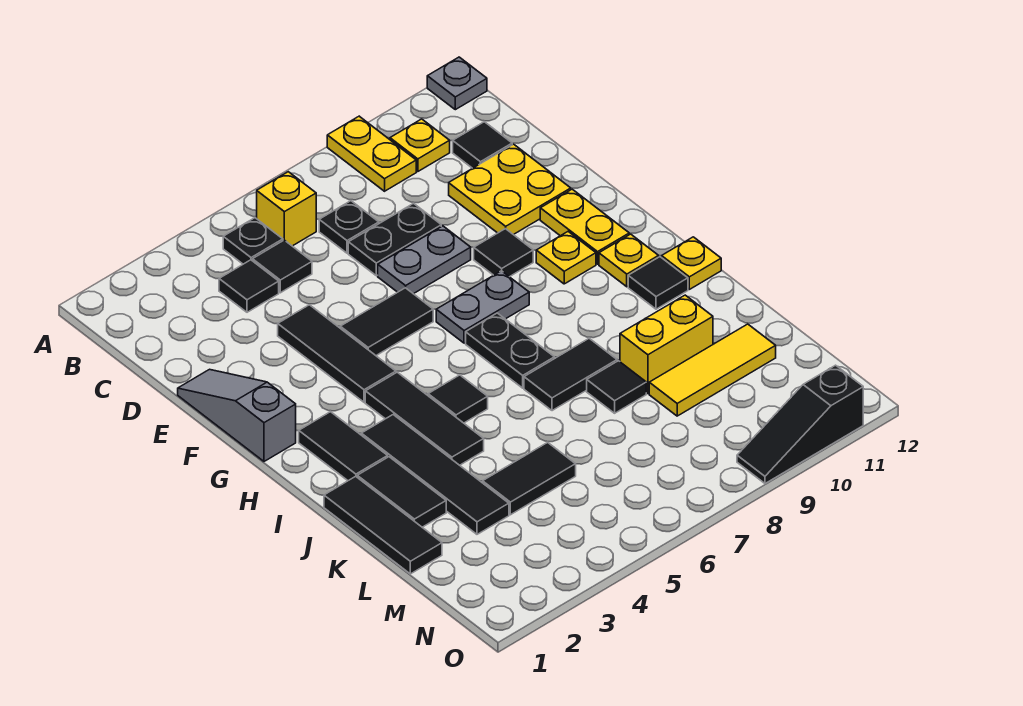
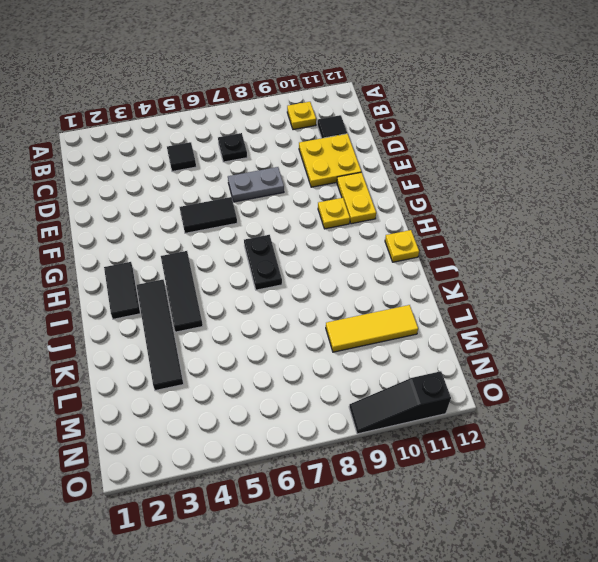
none -> yellow plate A9:B9 level 1
none -> grey plate A12 level 1
none -> black plate B5 level 1
none -> yellow brick B6 level 1

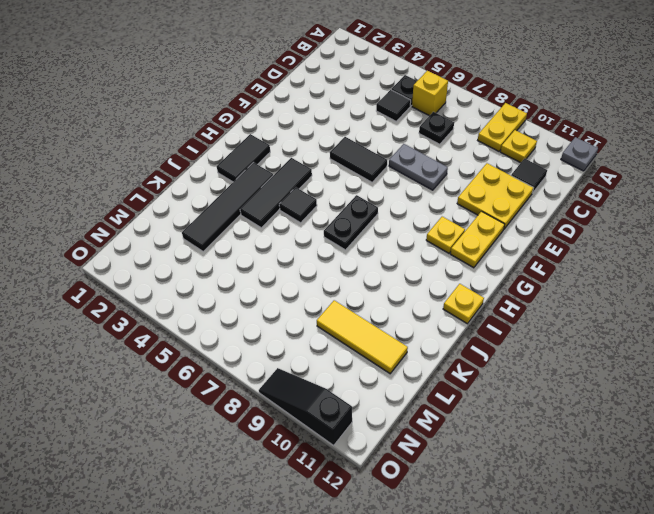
none -> black tile C4 level 1
none -> black plate D7:D8 level 1
none -> grey slope E1:G1 level 1 top G
none -> black tile E4:G4 level 1

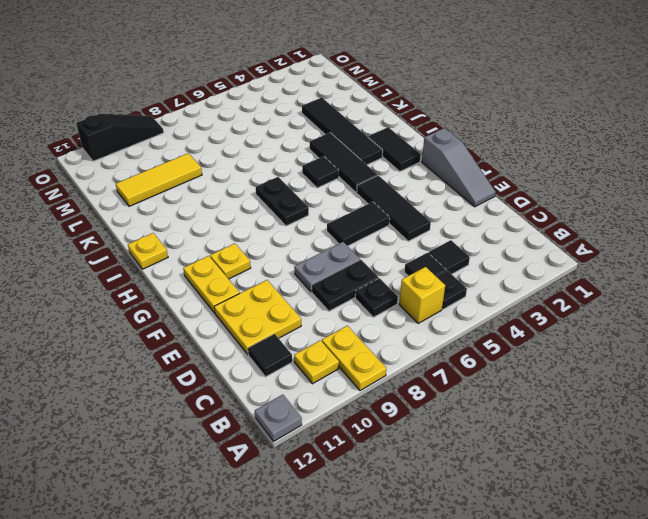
none -> black tile F9 level 1
none -> grey plate G7:G8 level 1
none -> yellow plate H11 level 1
none -> black tile I11 level 1

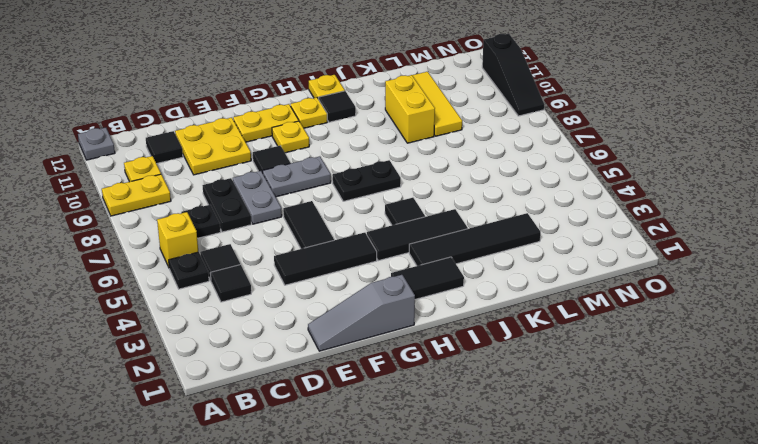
grey plate F8:G8 level 1 -> grey plate G7:G8 level 1
none -> black tile J1:L1 level 1
none -> black tile J2:K2 level 1
none -> black tile J7:J8 level 1
none -> black tile K8 level 1

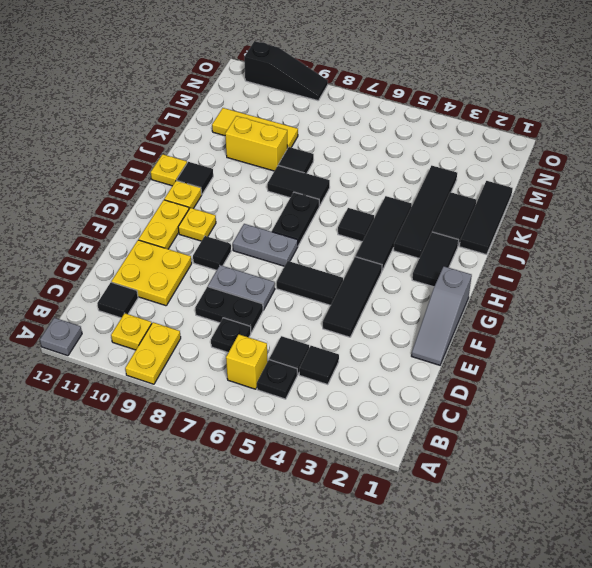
none -> black tile L4:L5 level 1

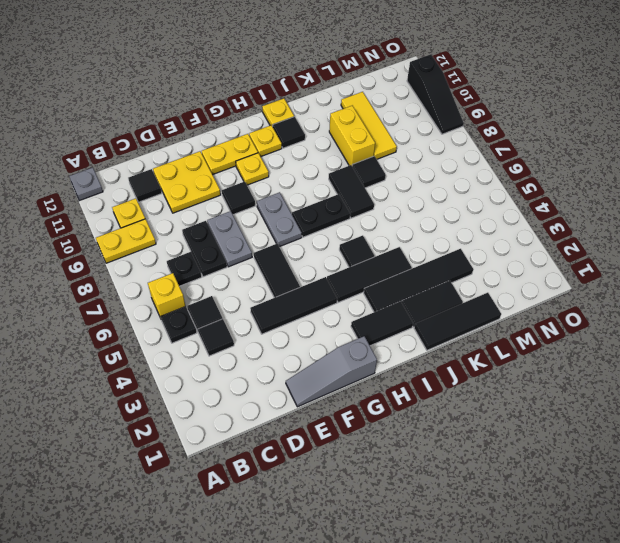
none -> black tile L4:L5 level 1

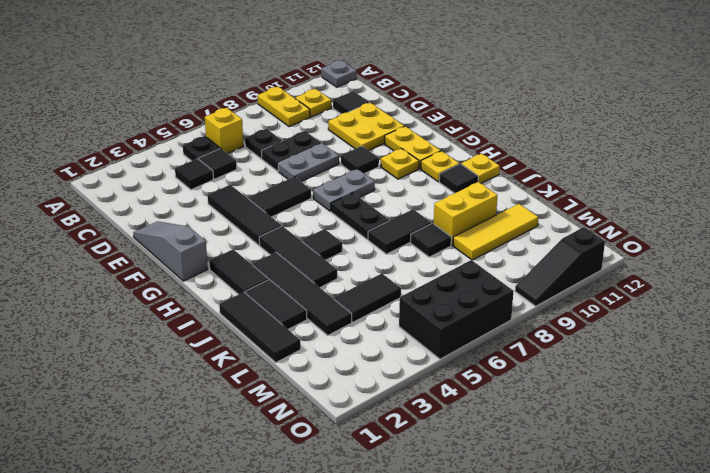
black brick N5:O7 level 1 -> none

